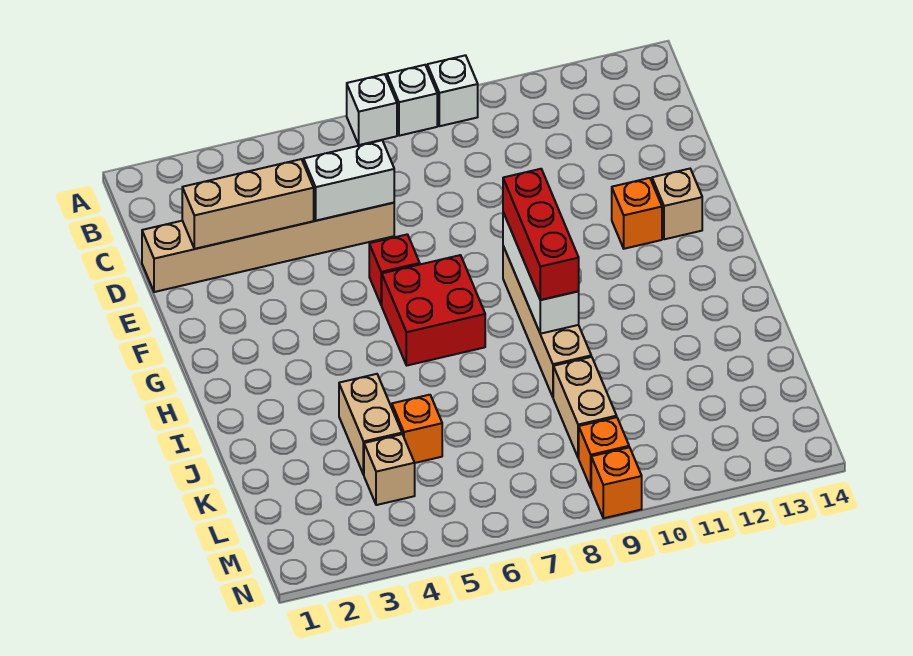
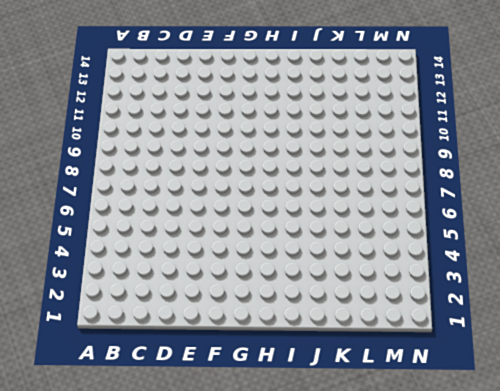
none -> white brick A7 level 1
none -> white brick A8 level 1
none -> white brick A9 level 1

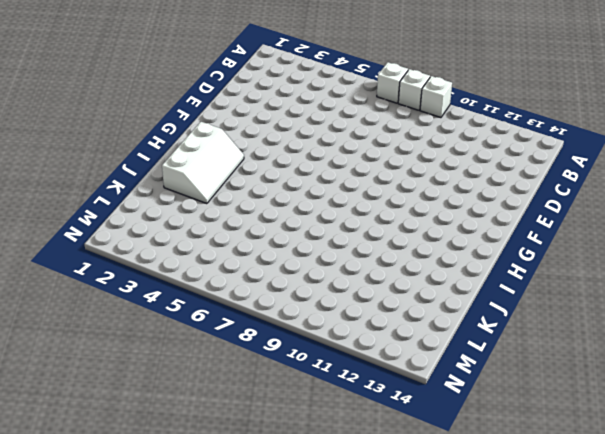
white slope H2:J3 level 1 top 2 -> none
none -> tan brick D1:D6 level 1
none -> red brick F6 level 1
none -> orange brick F12 level 1

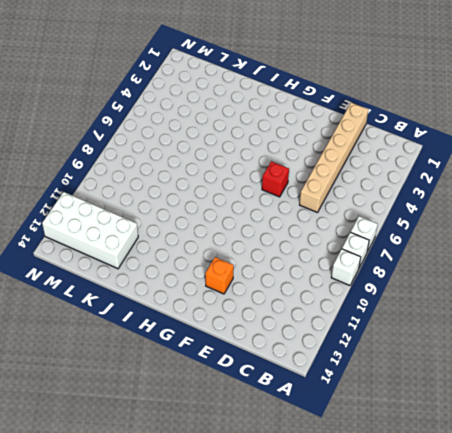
white brick K12:N13 level 1 -> none
none -> tan brick F13 level 1
none -> red brick G6:H7 level 1
none -> tan brick G9:J9 level 1

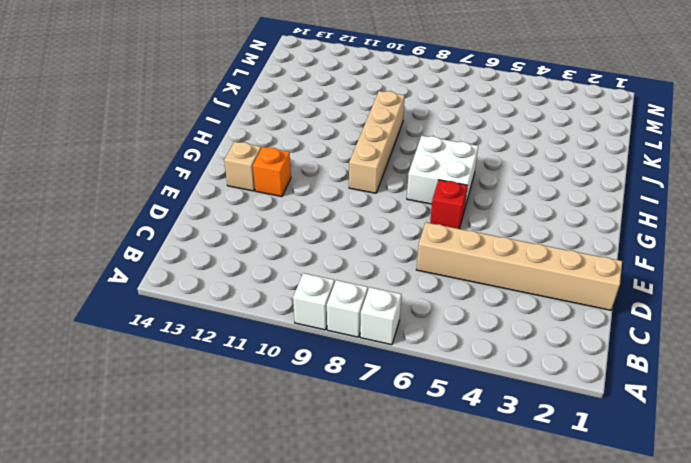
white brick G6:H7 level 1 -> red brick G6:H7 level 1
none -> tan brick J4:K4 level 1
none -> orange brick K5 level 1
none -> tan brick K9:L9 level 1

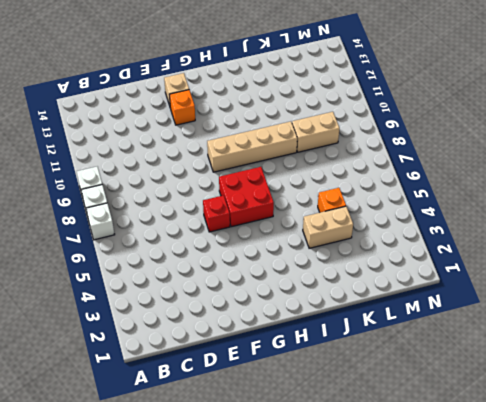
none -> tan brick D1:D6 level 1
none -> tan brick L4 level 1
none -> orange brick M9 level 1

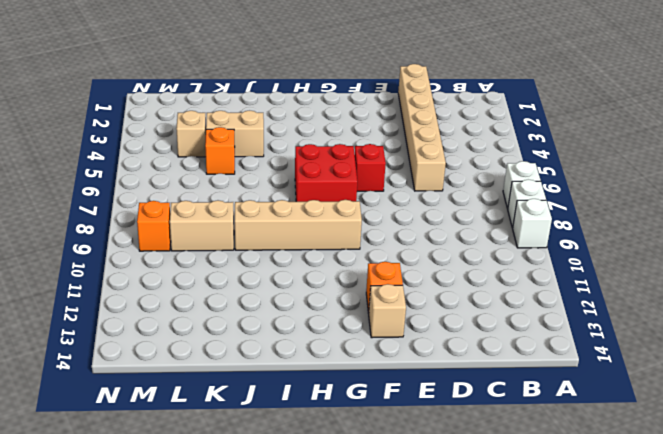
none -> orange brick N9 level 1
none -> tan brick D2:D4 level 2
none -> white brick D5:D6 level 2

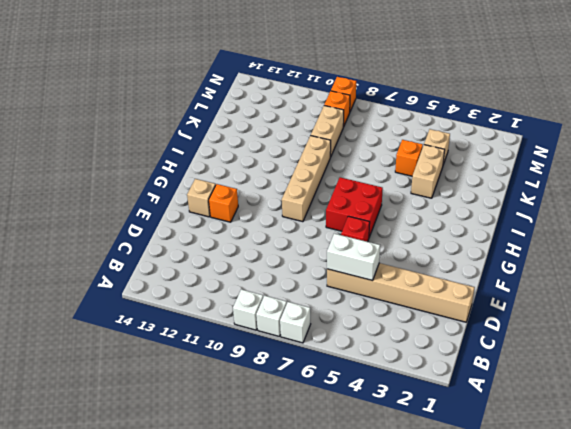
none -> tan brick D2:D4 level 2
none -> white brick G9:I9 level 2
none -> red brick G9:I9 level 3

